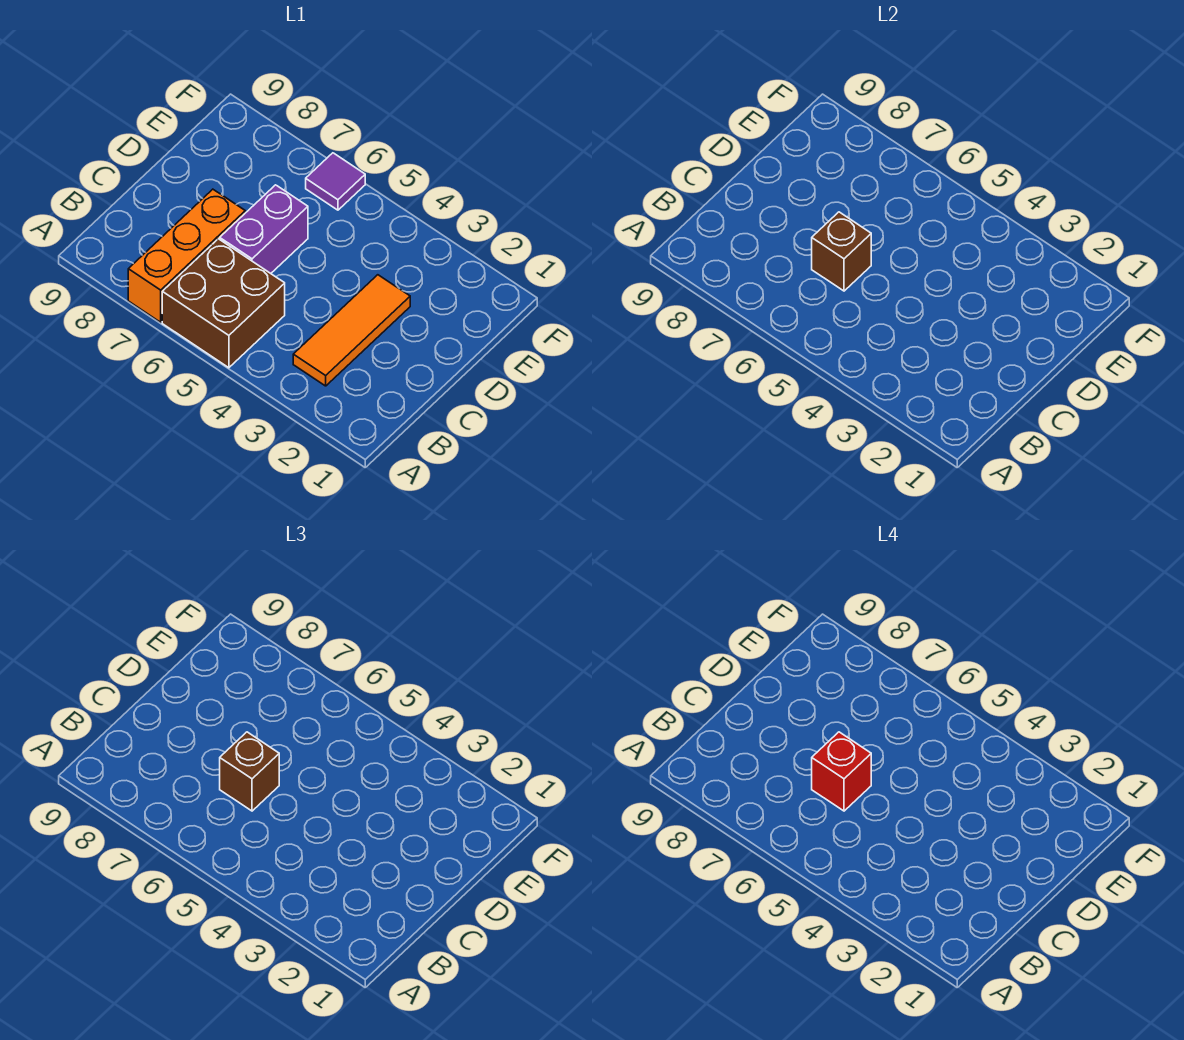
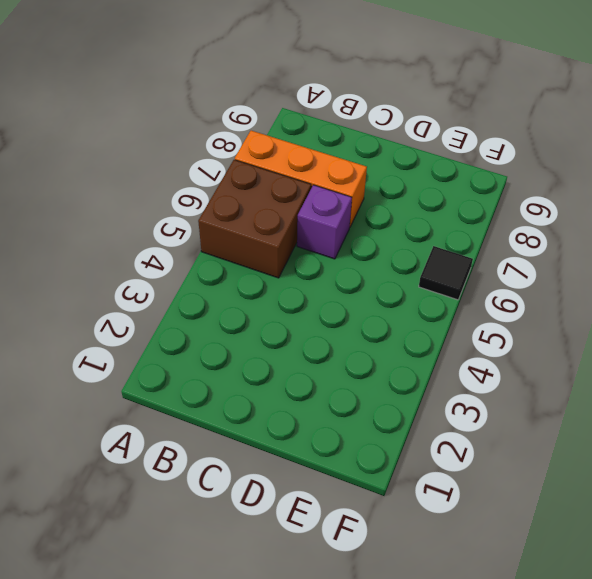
purple brick C6 level 1 -> purple brick C6:D6 level 1
black tile F6 level 1 -> purple tile F6 level 1
none -> orange tile B3:D3 level 1
none -> brown brick C6 level 2

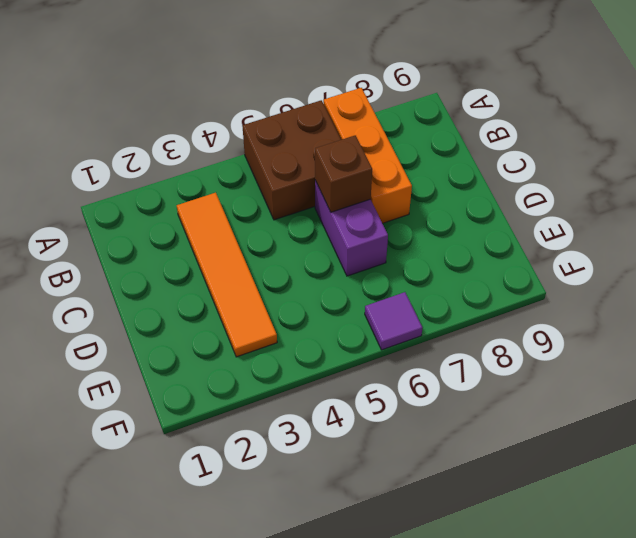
orange tile B3:E3 level 1 -> orange tile B3:D3 level 1
none -> brown brick C6 level 3
none -> red brick C6 level 4

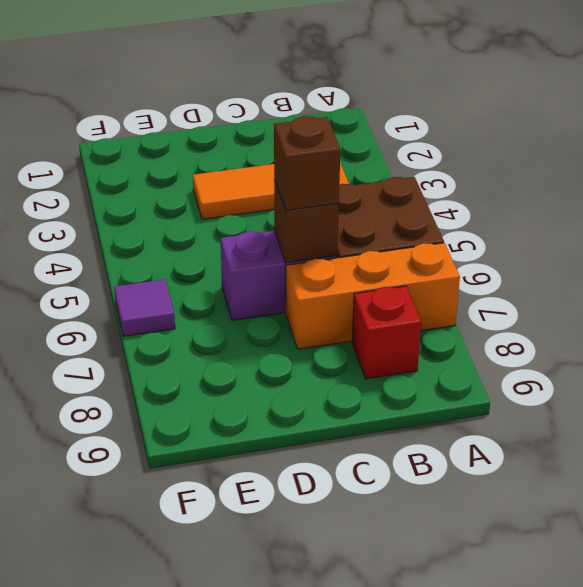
red brick B8 level 1 -> red brick C6 level 4

